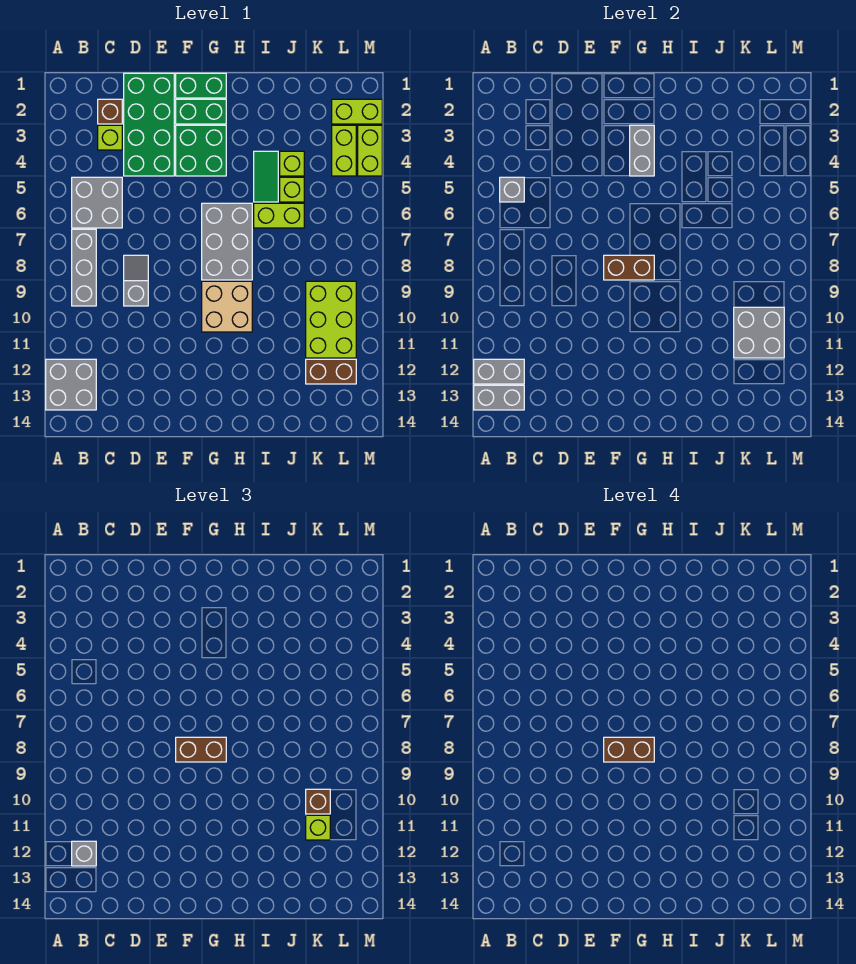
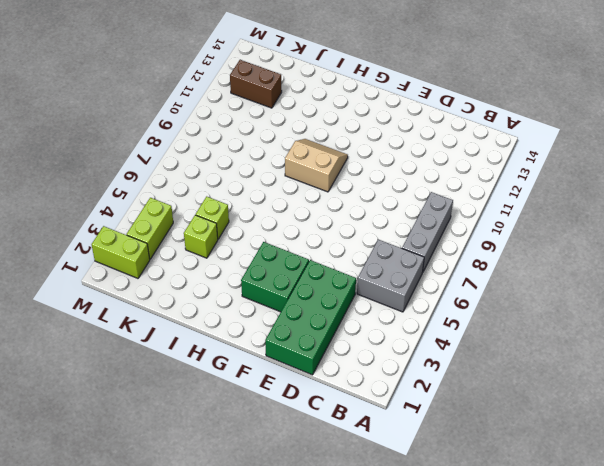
tan slope G9:H10 level 1 top 9 -> tan brick G9:H10 level 1
none -> grey brick A12:B13 level 1
none -> brown brick C2 level 1
none -> lime brick C3 level 1
none -> grey slope D8:D9 level 1 top 9

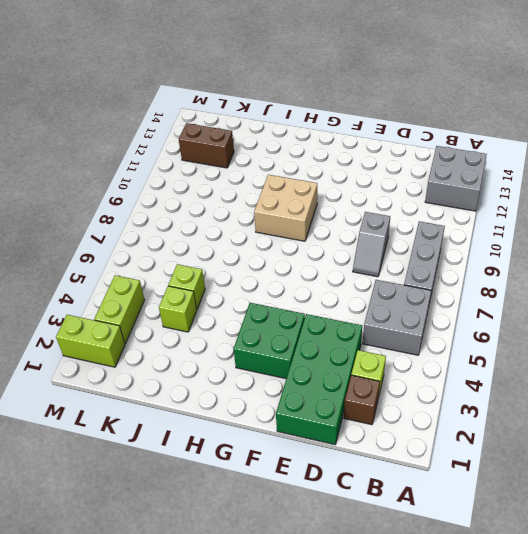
none -> green brick F1:G1 level 1
none -> green brick F2:G2 level 1
none -> grey brick G6:H8 level 1
none -> green tile I4:I5 level 1

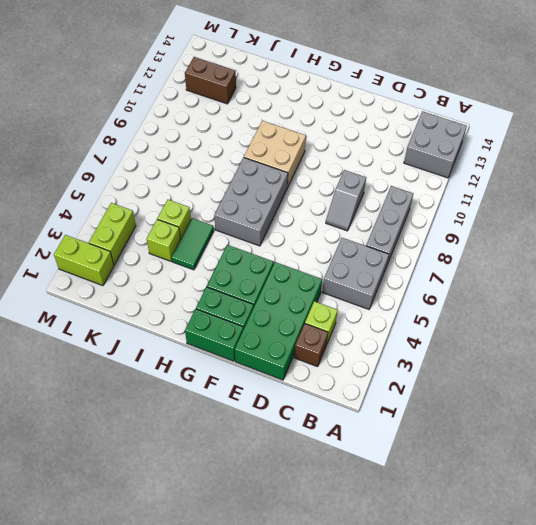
none -> lime brick I6:J6 level 1
none -> lime brick K9:L11 level 1
none -> lime brick M3:M4 level 1
none -> grey brick A12:B12 level 2

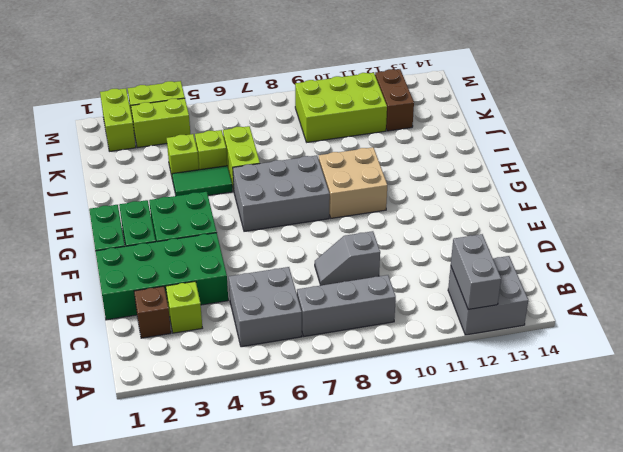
none -> grey brick A13:B13 level 2
none -> grey brick B5 level 2
none -> brown brick F8:G8 level 2
none -> grey brick G3:G4 level 2

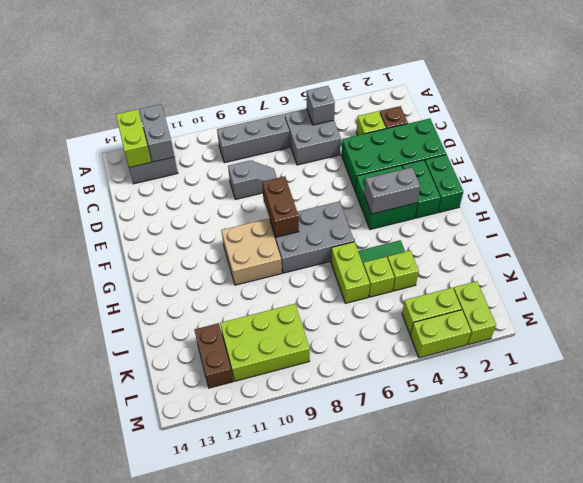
lime brick A13:B13 level 2 -> grey brick A13:B13 level 2
none -> grey brick K10:L11 level 2
none -> grey brick B12 level 3
none -> brown brick F8:G8 level 3
none -> brown brick K10 level 3

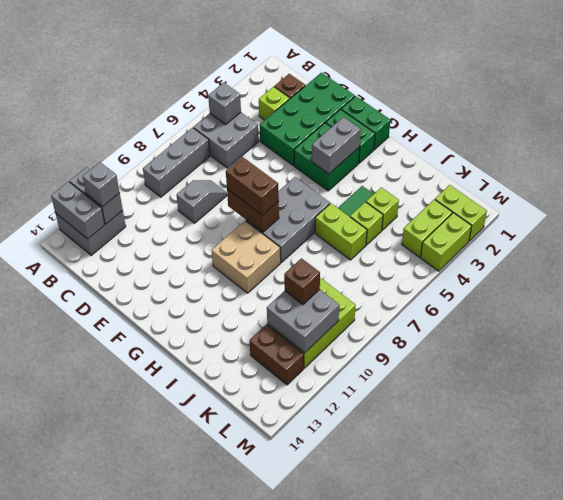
none -> lime brick K11 level 3
none -> brown brick F8:G8 level 4

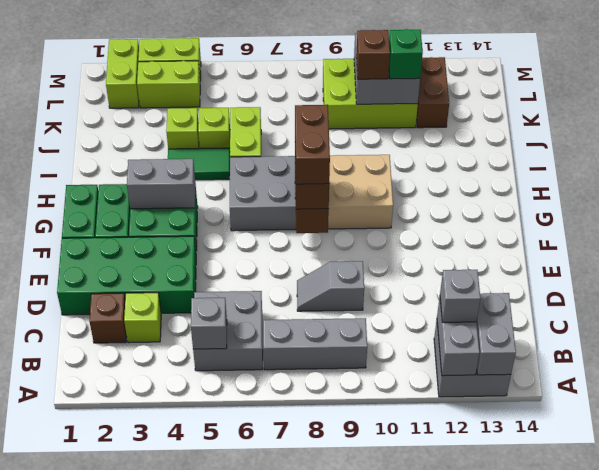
green brick K11 level 3 -> lime brick K11 level 3

